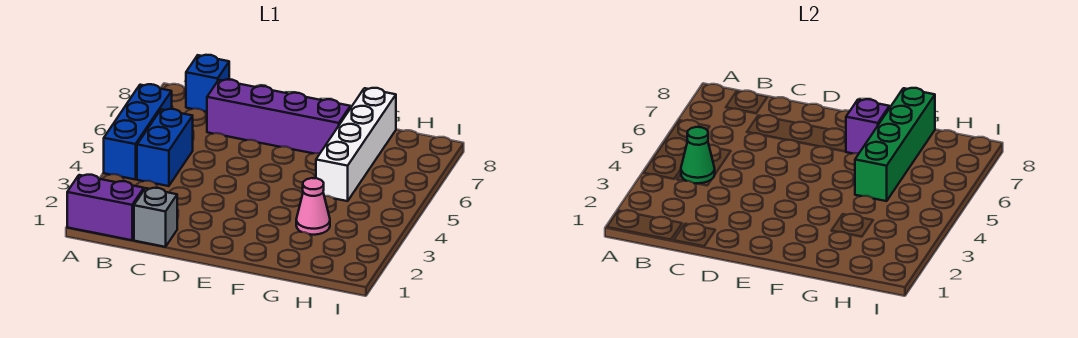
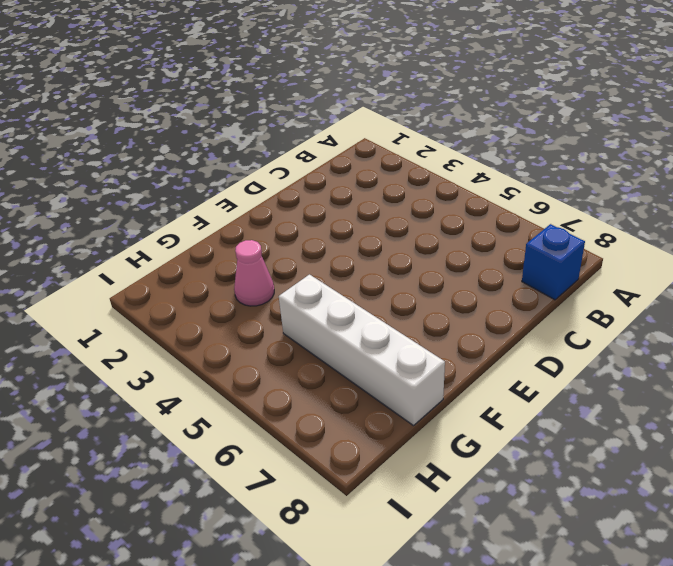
none -> purple brick A1:B1 level 1
none -> blue brick A4:A6 level 1

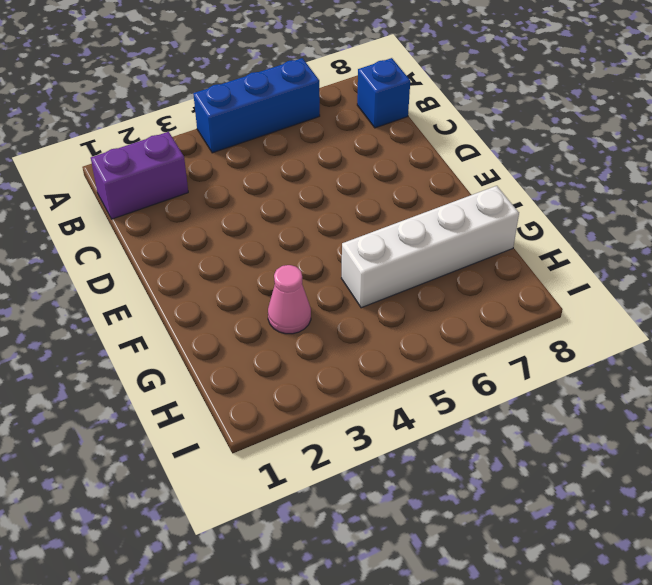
purple brick B1:B2 level 1 -> purple brick A1:B1 level 1
none -> blue brick B4:B5 level 1
none -> grey brick C1 level 1

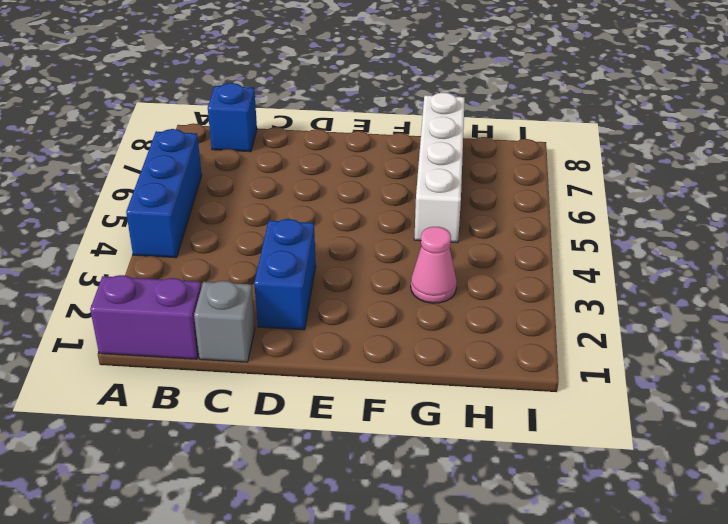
blue brick D2:D3 level 1 -> blue brick B4:B5 level 1
none -> purple brick C7:F7 level 1
none -> green cone B4 level 2

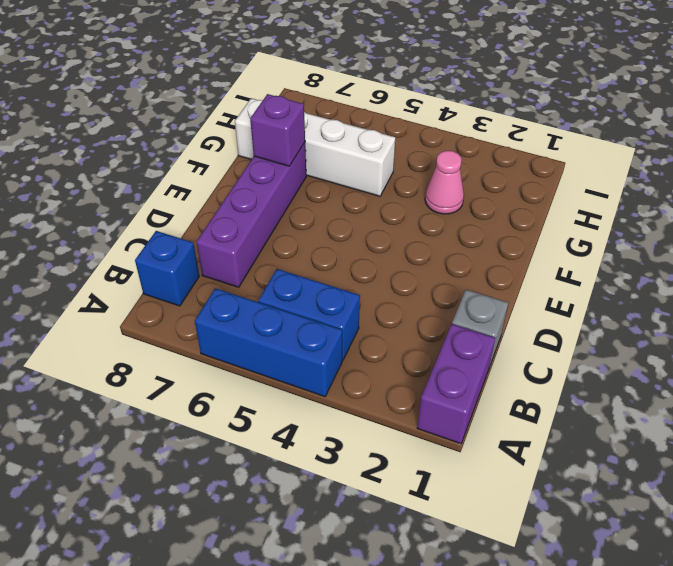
none -> green cone B4 level 2
none -> green brick G5:G8 level 2

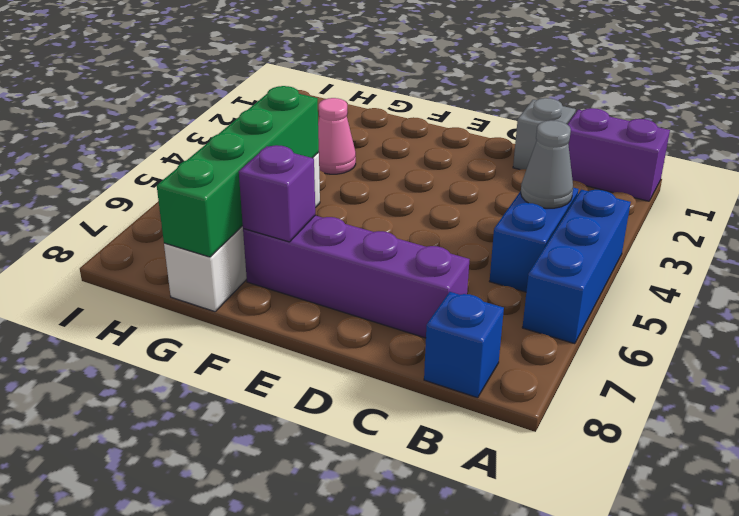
grey cone B4 level 2 -> green cone B4 level 2

